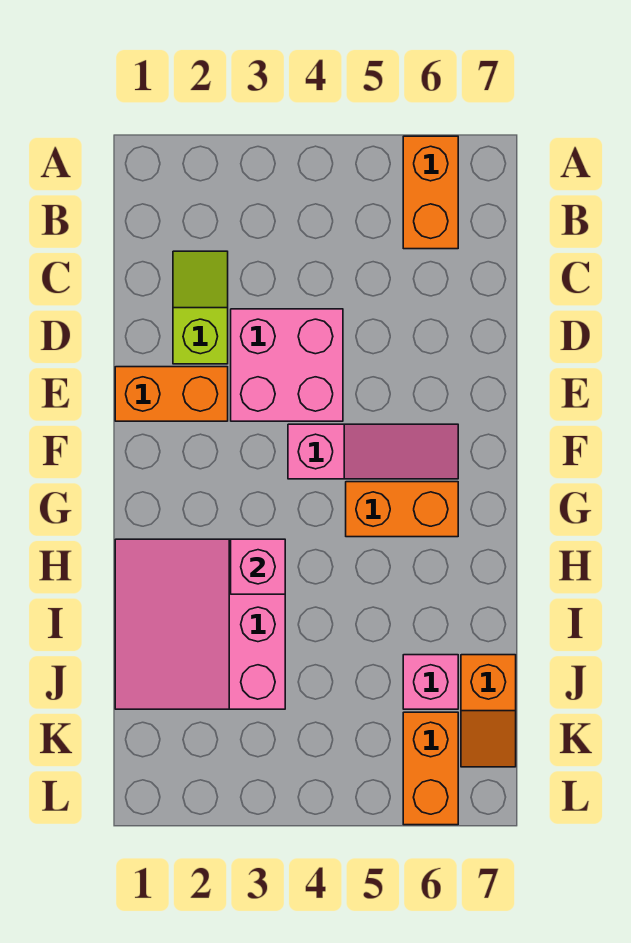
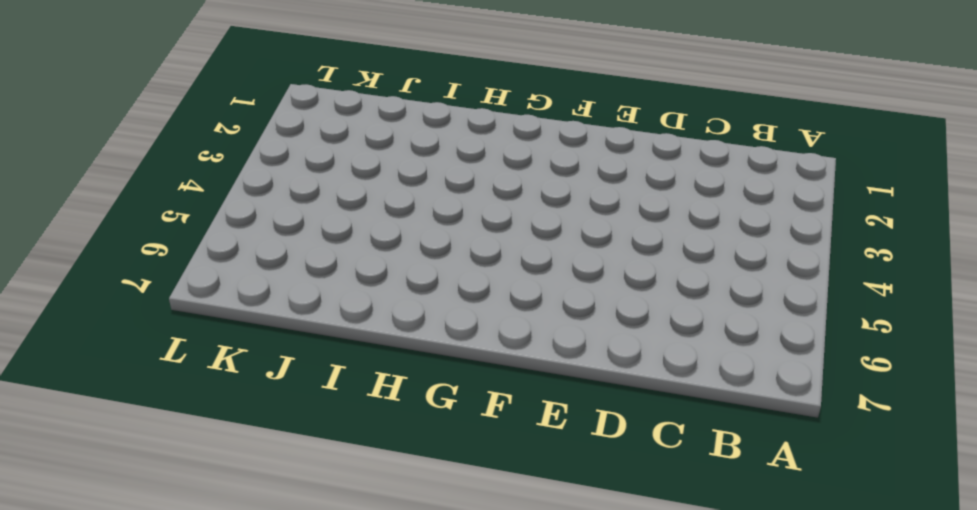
none -> orange brick A6:B6 level 1
none -> lime slope C2:D2 level 1 top D

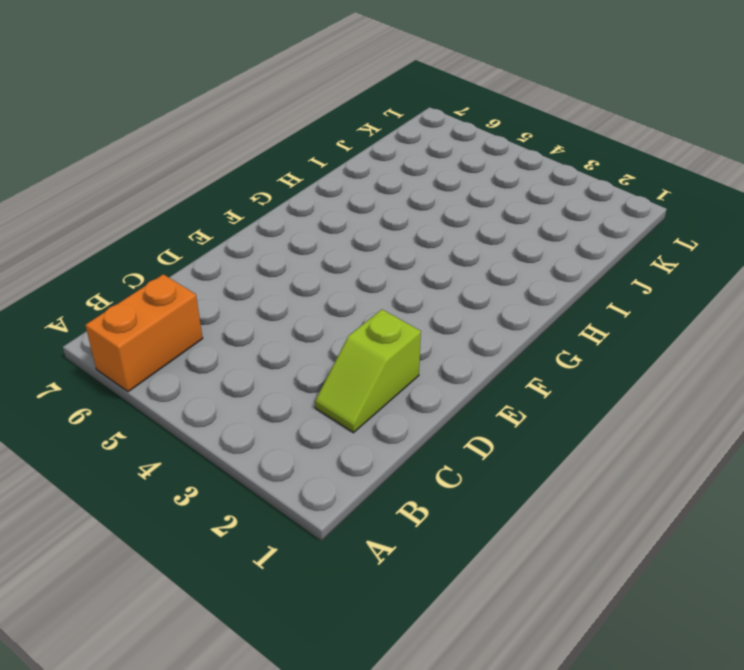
none -> pink brick D3:E4 level 1
none -> orange brick E1:E2 level 1

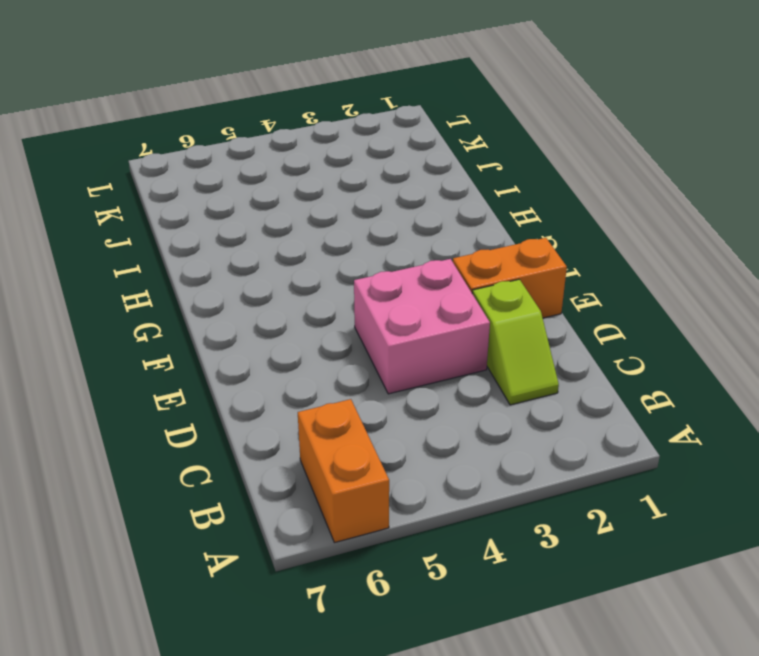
none -> pink slope F4:F6 level 1 top 4
none -> orange brick G5:G6 level 1

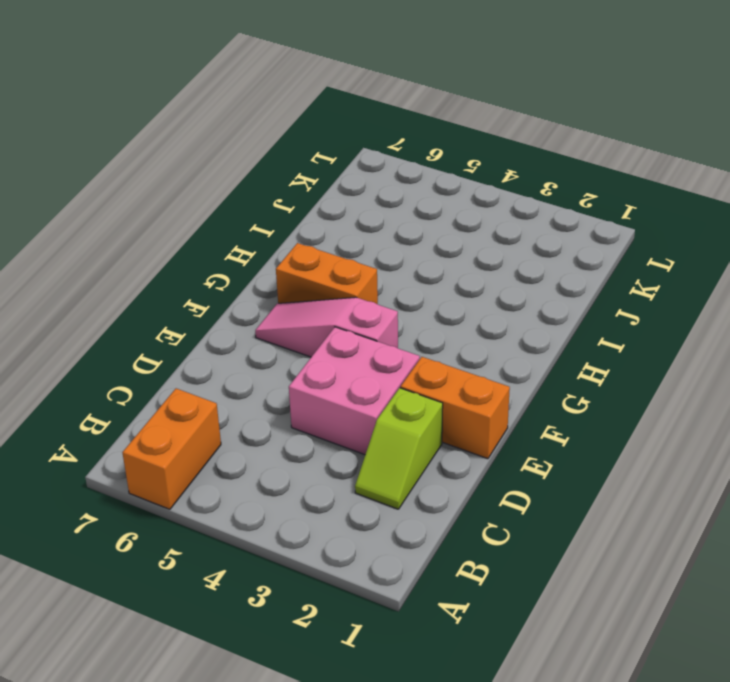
none -> pink slope H1:J3 level 1 top 3
none -> pink brick J6 level 1

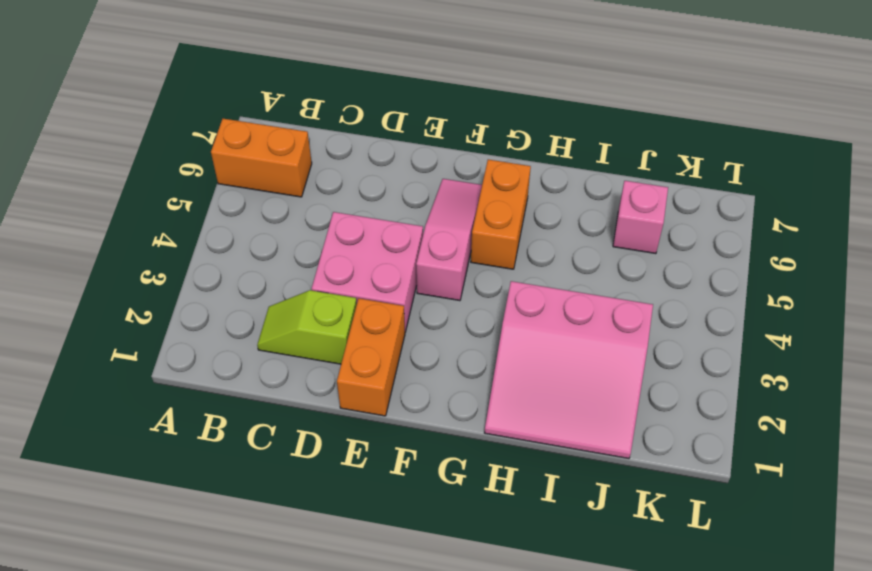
none -> orange slope J7:K7 level 1 top J
none -> orange brick K6:L6 level 1

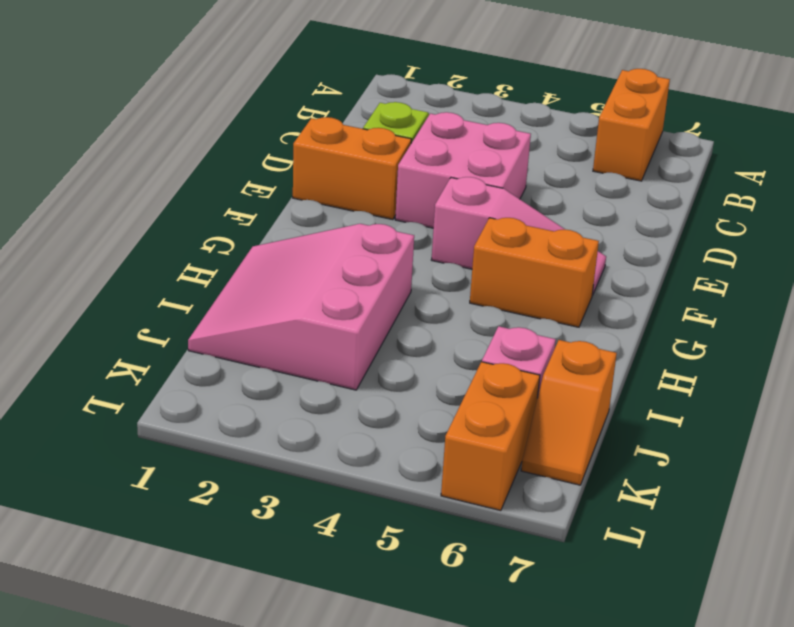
none -> pink brick H3 level 2

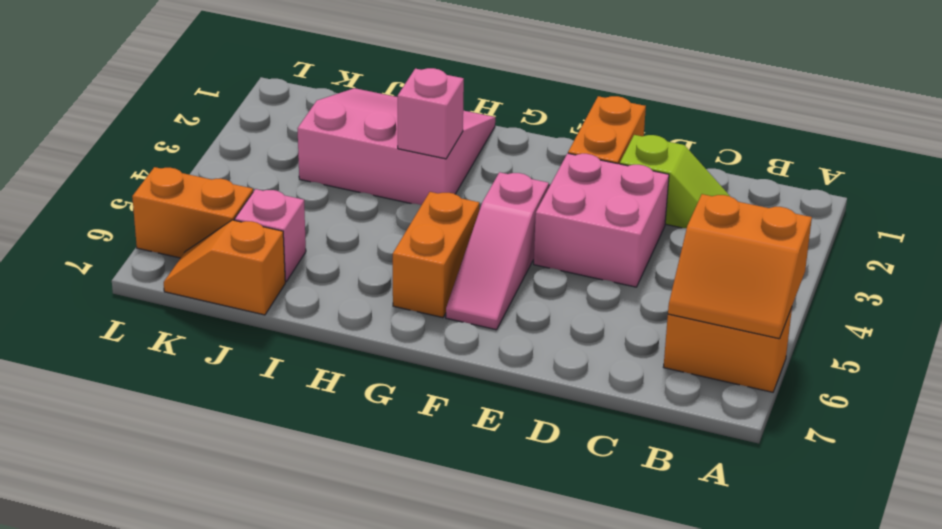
orange slope A5:B6 level 2 top 5 -> none

